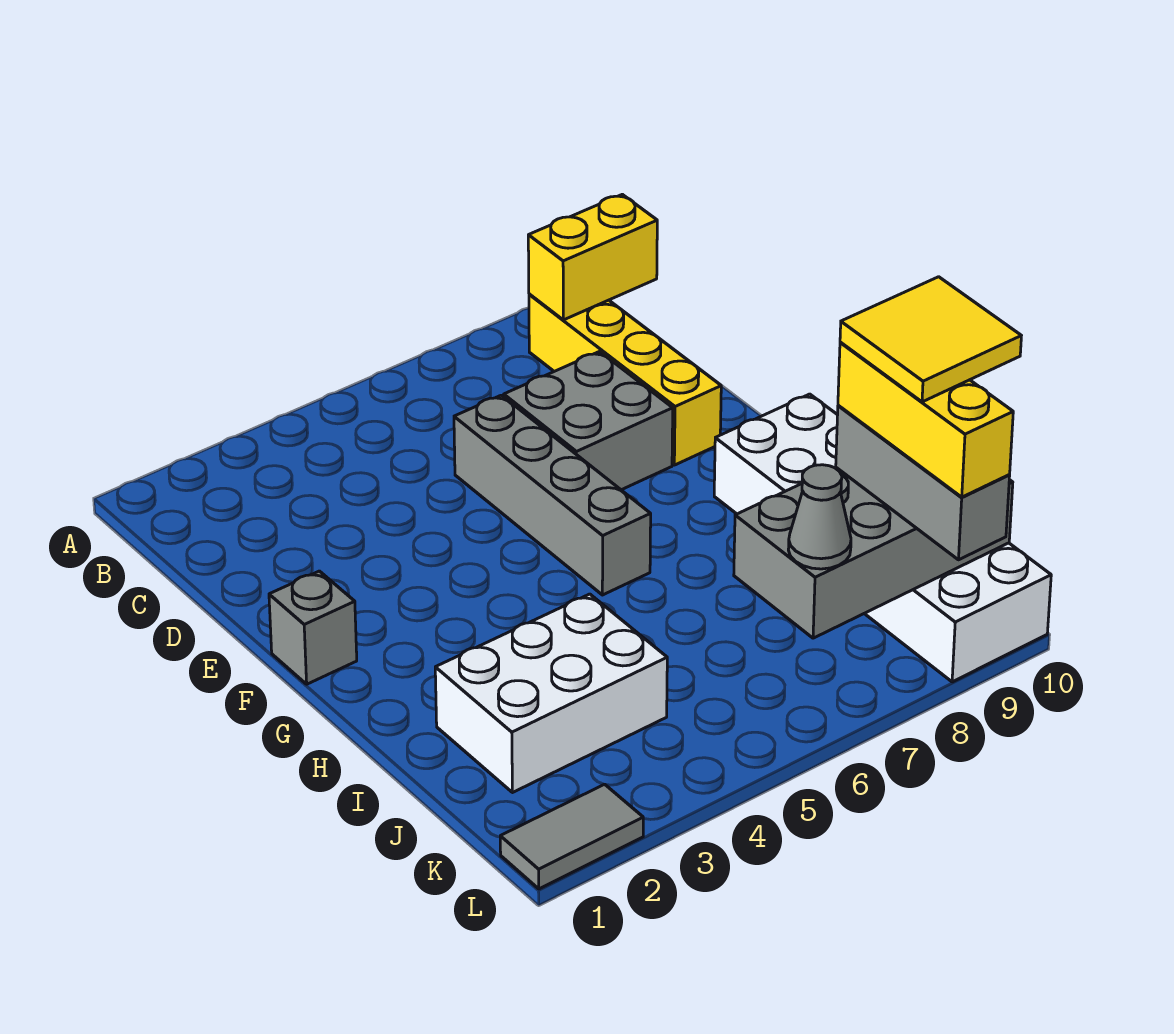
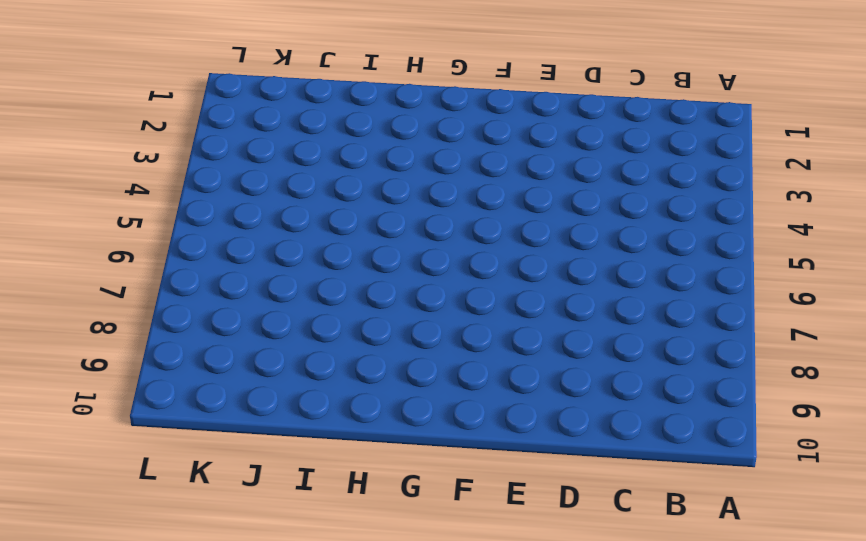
none -> yellow brick B9:E9 level 1
none -> grey brick D6:G6 level 1
none -> grey brick D7:E8 level 1

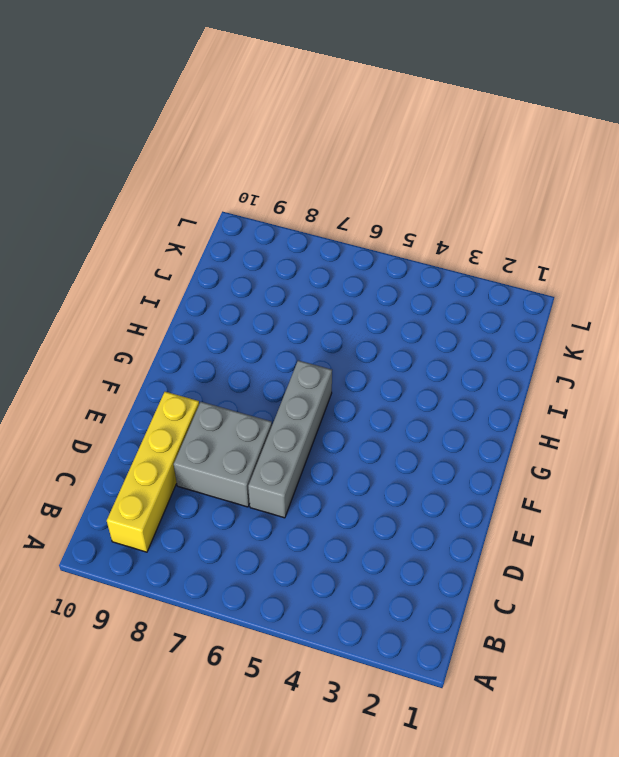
none -> grey brick F1 level 1
none -> white brick G9:L10 level 1
none -> white brick I2:J4 level 1

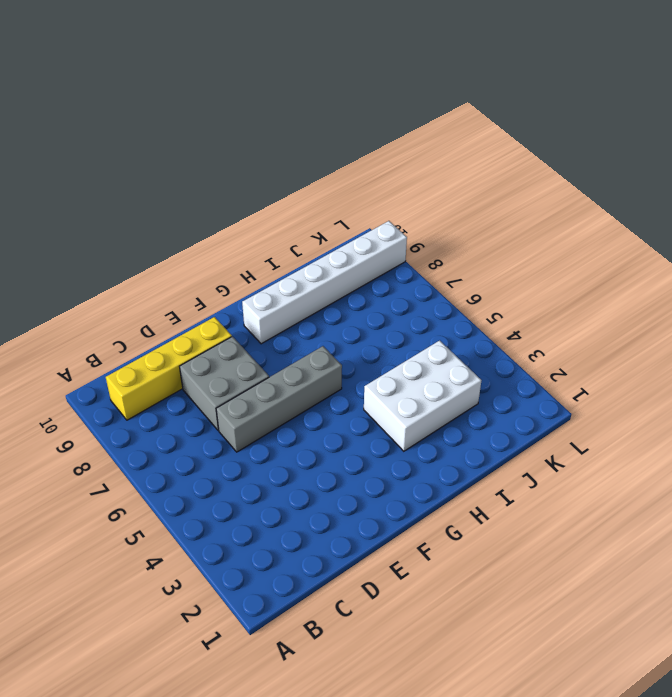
white brick G9:L9 level 1 -> white brick G9:L10 level 1
white brick H3:J4 level 1 -> white brick I2:J4 level 1
none -> grey brick F1 level 1
none -> grey tile L1:L2 level 1
none -> yellow brick B9:B10 level 2

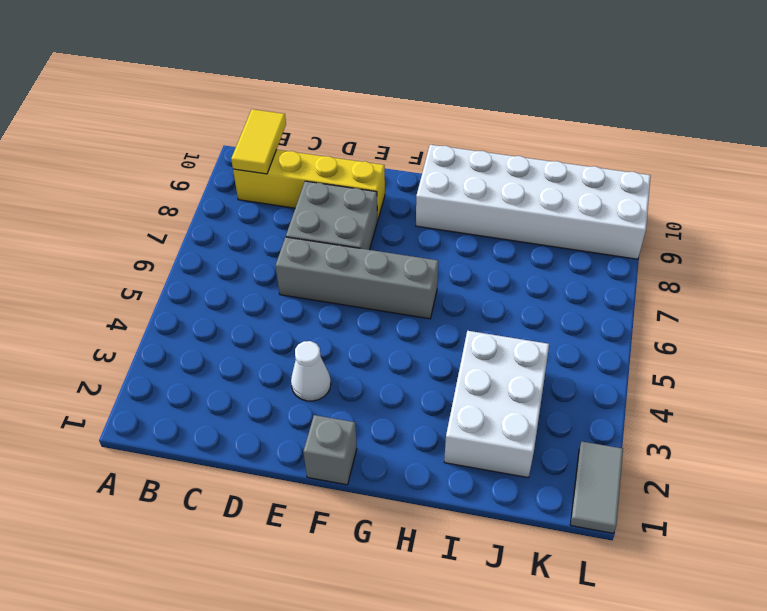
yellow tile B9:B10 level 2 -> yellow brick B9:B10 level 2
white cone E3 level 1 -> none
none -> grey brick J7:K10 level 2
none -> grey brick J9:L9 level 3
none -> grey cone K7 level 3

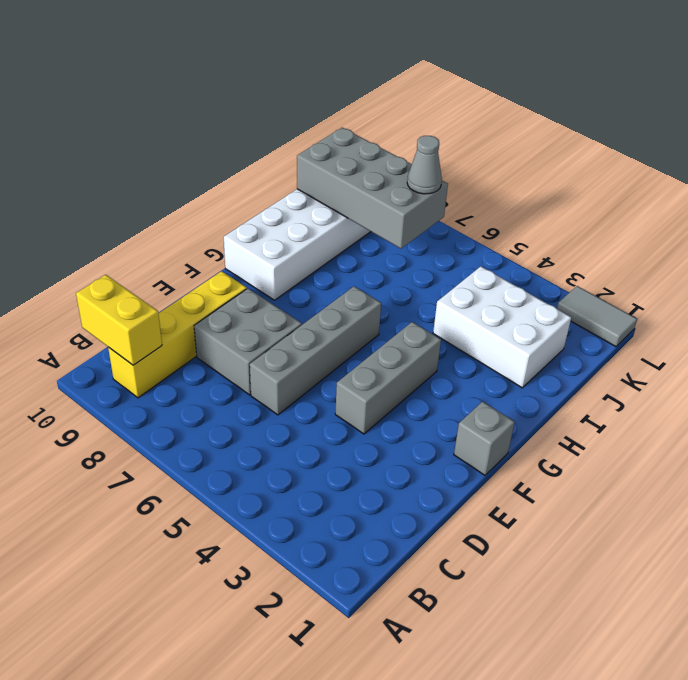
grey brick E4:G4 level 1 -> grey brick J9:L9 level 3
none -> yellow brick J9:L9 level 4
none -> yellow tile J9:K10 level 5

